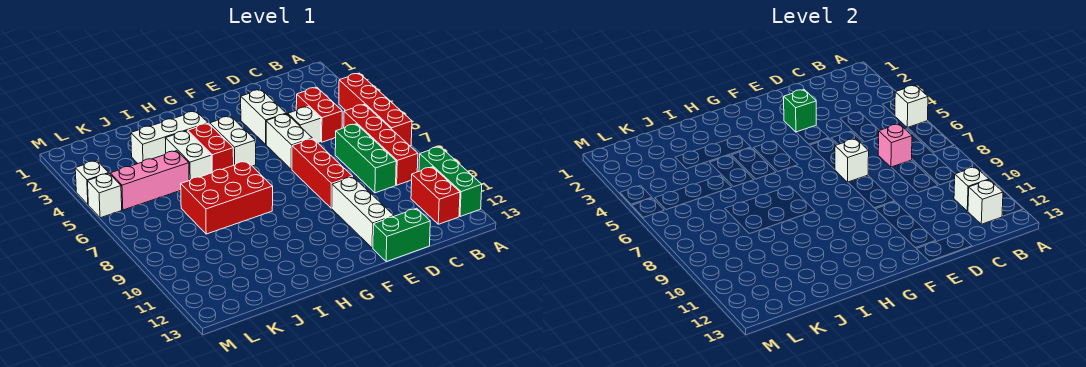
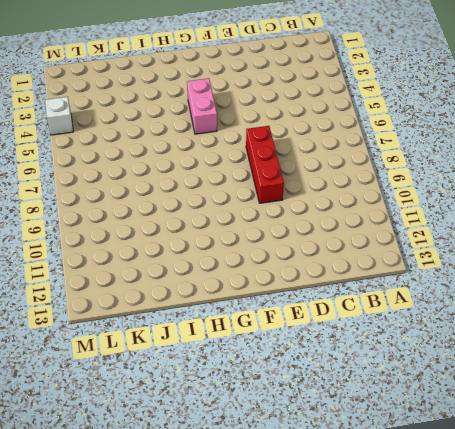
pink brick G4:G5 level 1 -> white brick G4:G5 level 1
none -> red brick A4:A7 level 1
none -> green brick A10:A12 level 1
none -> red brick B6:B9 level 1

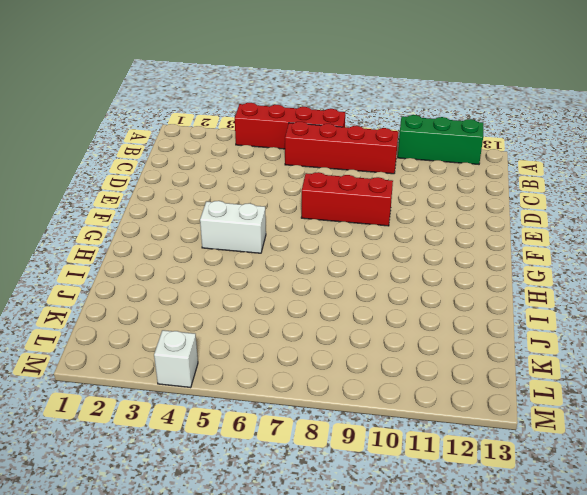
none -> red brick B11:B12 level 1
none -> red brick C4:C5 level 1
none -> green brick C7:C9 level 1

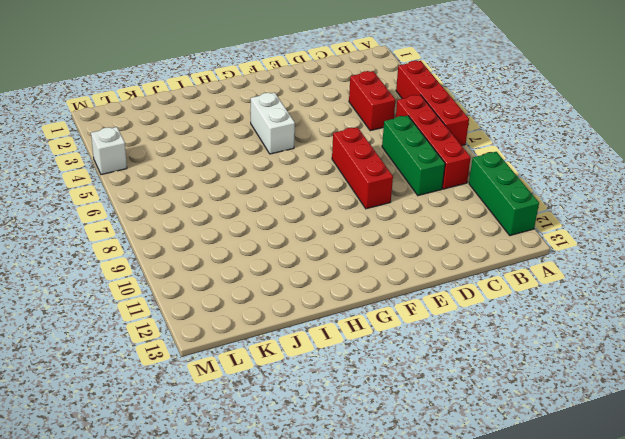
none -> red brick B11:B12 level 1
none -> white brick D5 level 1
none -> green brick D13:E13 level 1

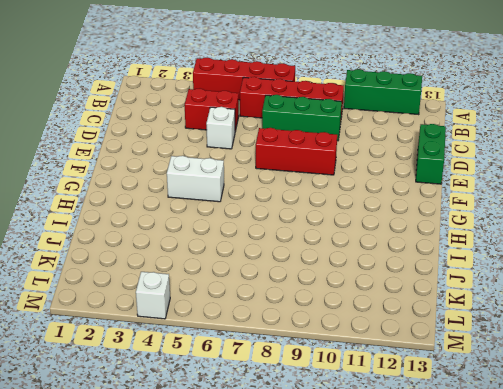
none -> red brick B11:B12 level 1
none -> white brick E3:E4 level 1
none -> white brick E5:E6 level 1

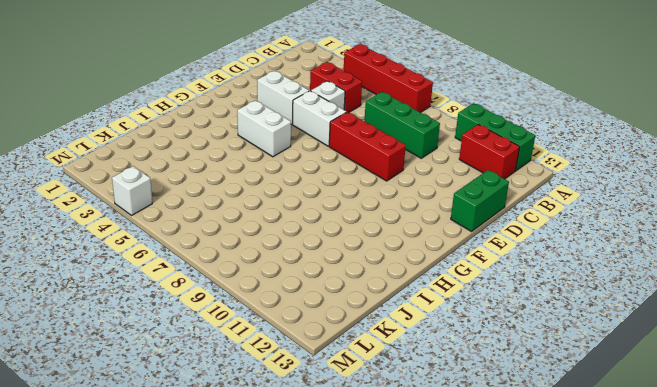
none -> red brick B6:B9 level 1
none -> white brick E10:E12 level 1
none -> white brick H3:J3 level 1

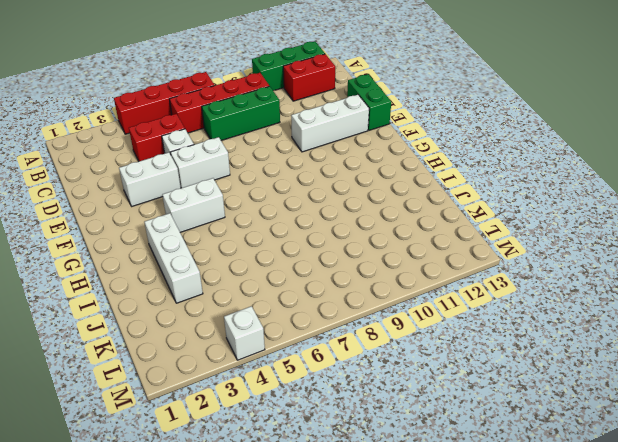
none -> red brick E7:E9 level 1
none -> red brick H4:H5 level 1
none -> red brick H7:J8 level 1

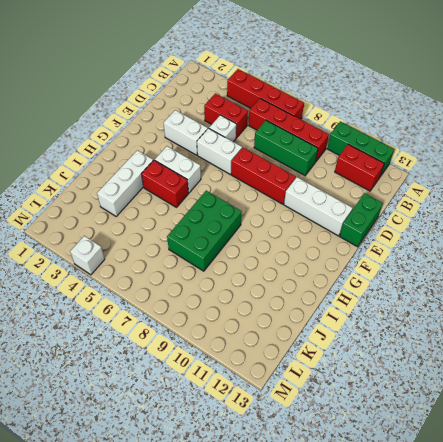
green brick H7:J8 level 1 -> red brick H7:J8 level 1
none -> white brick I4:I5 level 1
none -> pink brick J5:L5 level 1
none -> white brick M5 level 1

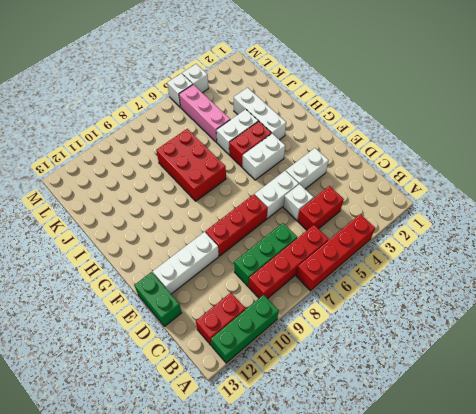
none -> white brick A5 level 2
none -> white brick B11 level 2
none -> white brick B12 level 2

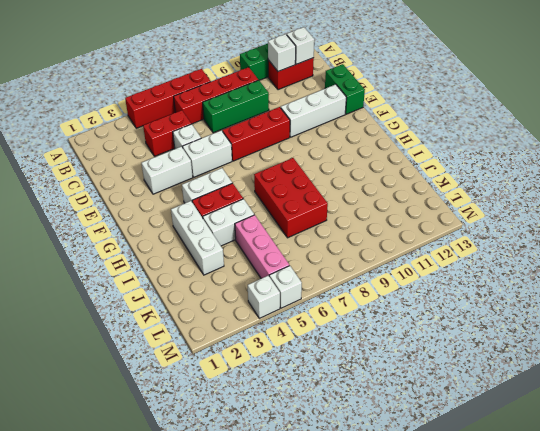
none -> white brick A5 level 2
none -> pink brick C7 level 2
none -> green brick E3 level 2

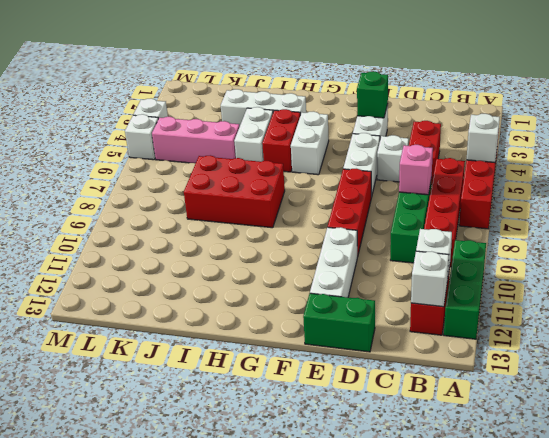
none -> white brick E7 level 2

